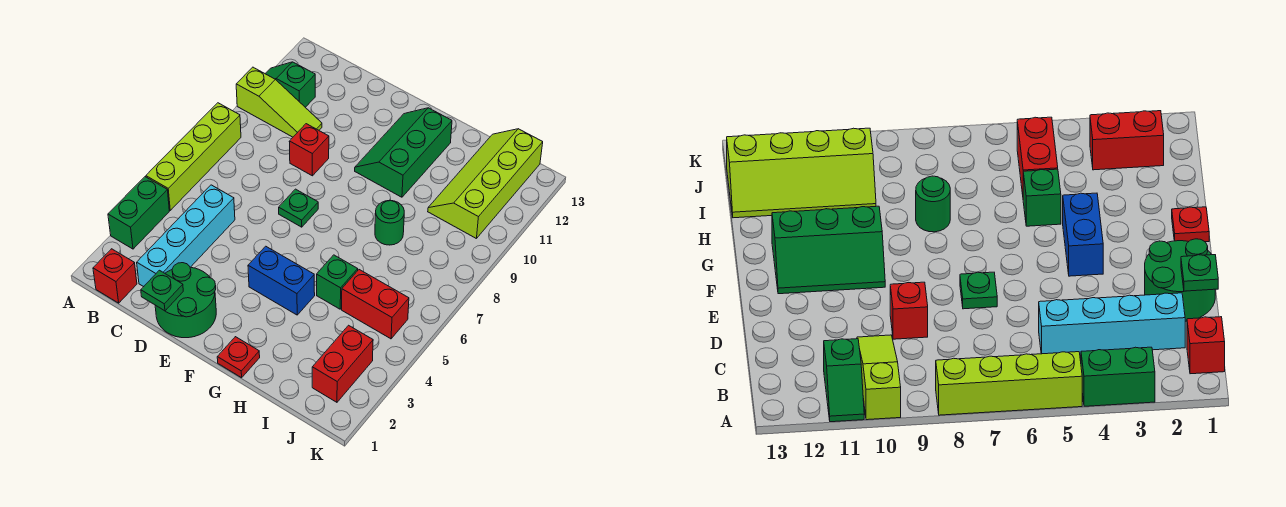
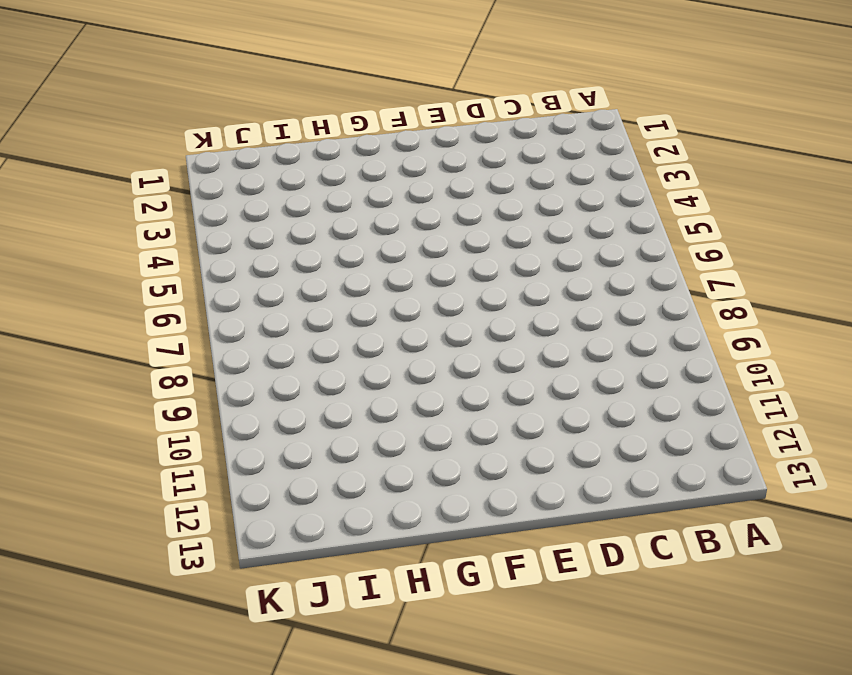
none -> green brick A3:A4 level 1
none -> lime brick A5:A8 level 1
none -> lime slope A10:C10 level 1 top A

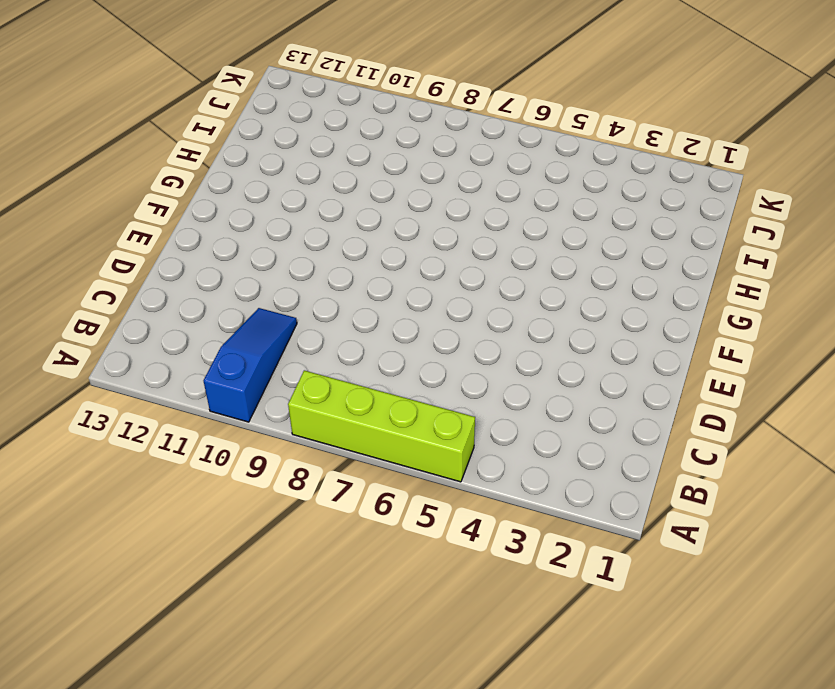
blue slope A10:C10 level 1 top A -> lime slope A10:C10 level 1 top A
none -> green brick A3:A4 level 1
none -> green slope A11:B11 level 1 top B
none -> red brick B1 level 1

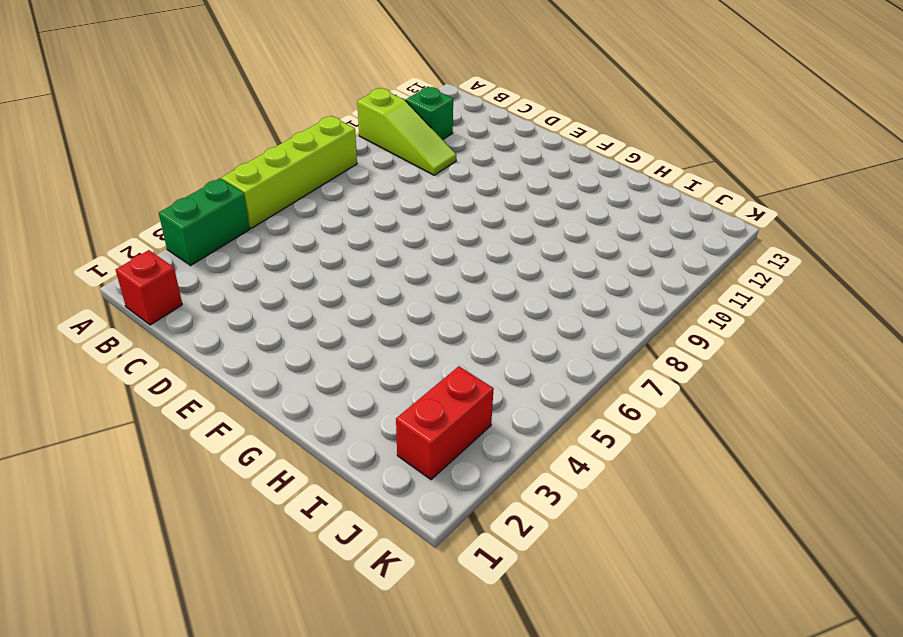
none -> cyan brick C2:C5 level 1
none -> green round brick D1:E2 level 1
none -> red brick D9 level 1

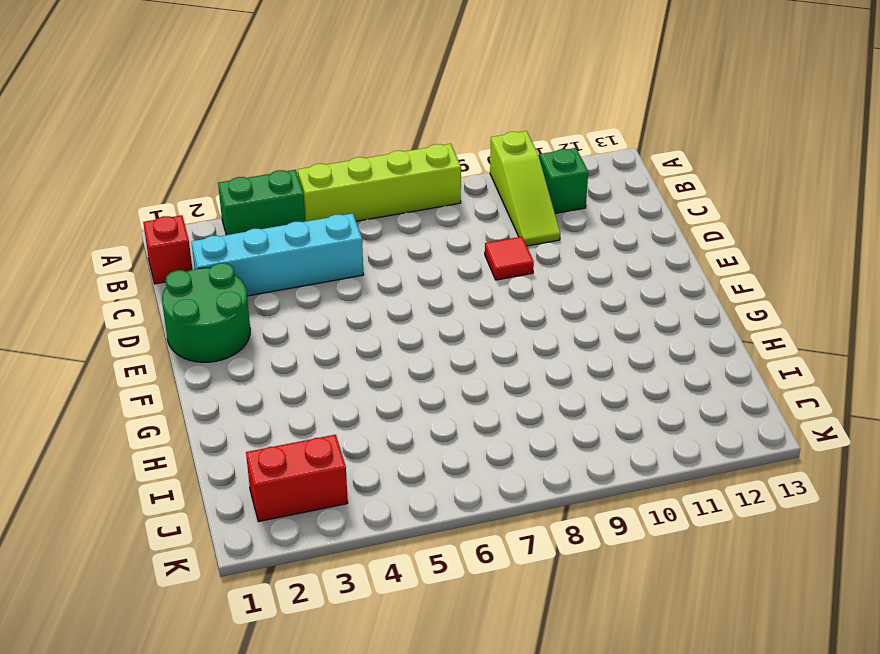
red tile D9 level 1 -> red brick D9 level 1
none -> green plate E7 level 1
none -> blue brick F4:G4 level 1
none -> green slope F10:G12 level 1 top G

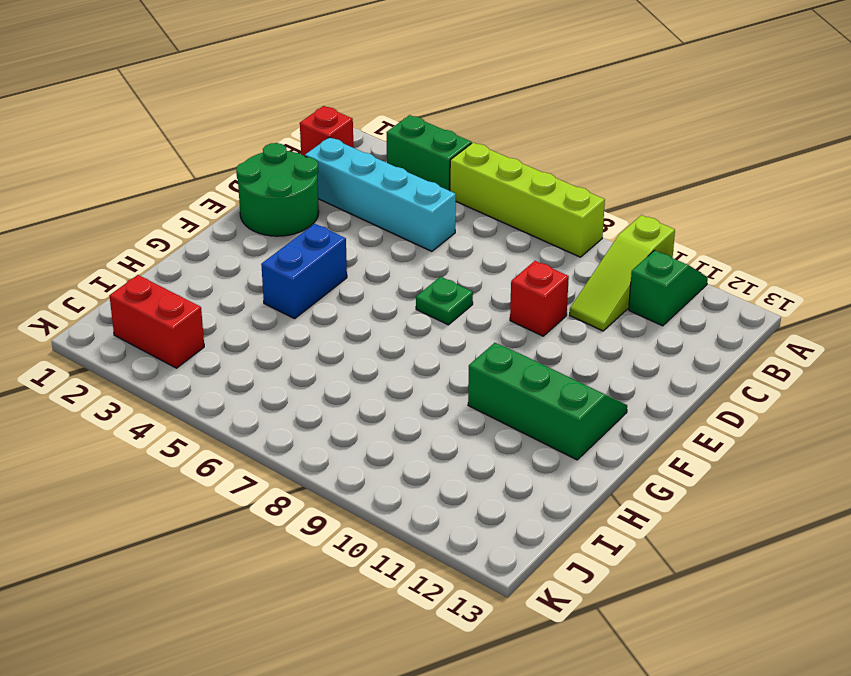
none -> red plate G1 level 1
none -> green brick H5 level 1
none -> green round brick H8 level 1

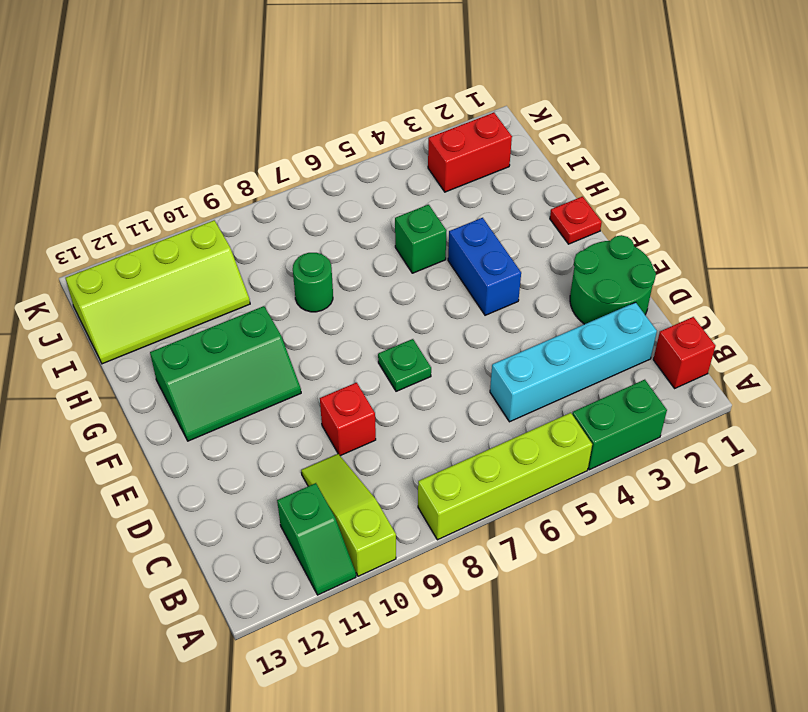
none -> red brick I5:J5 level 1
none -> green plate D1 level 2

